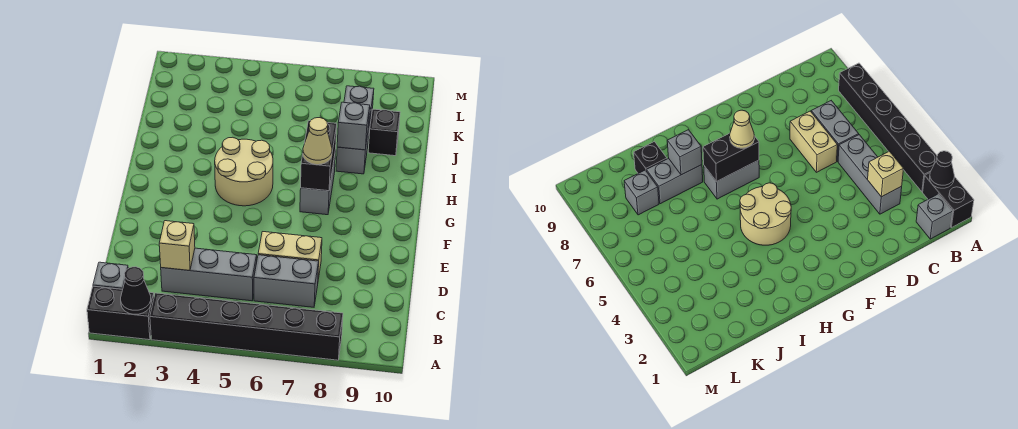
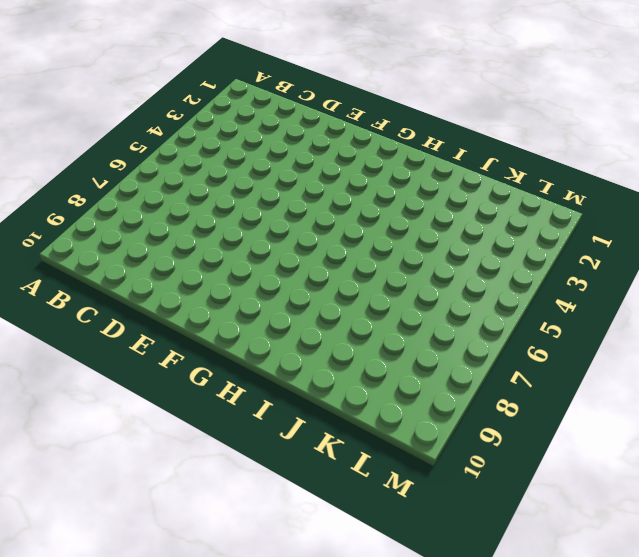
none -> black brick A1:A2 level 1
none -> black brick A3:A8 level 1
none -> grey brick B1 level 1

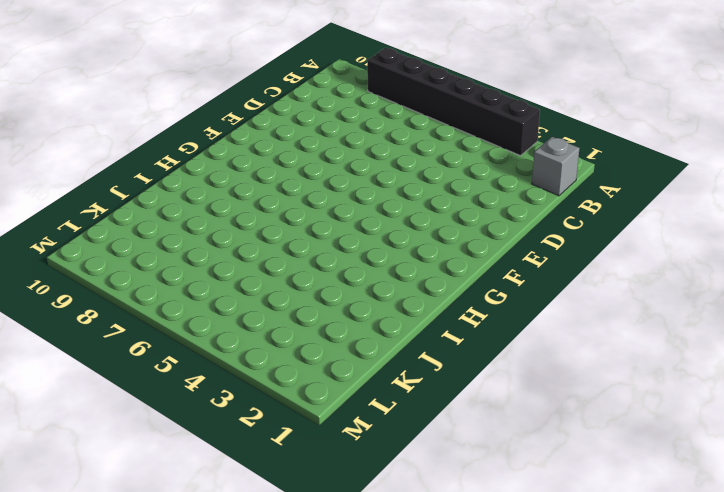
none -> black brick A1:A2 level 1
none -> grey brick C3:C5 level 1
none -> grey brick C6:C7 level 1

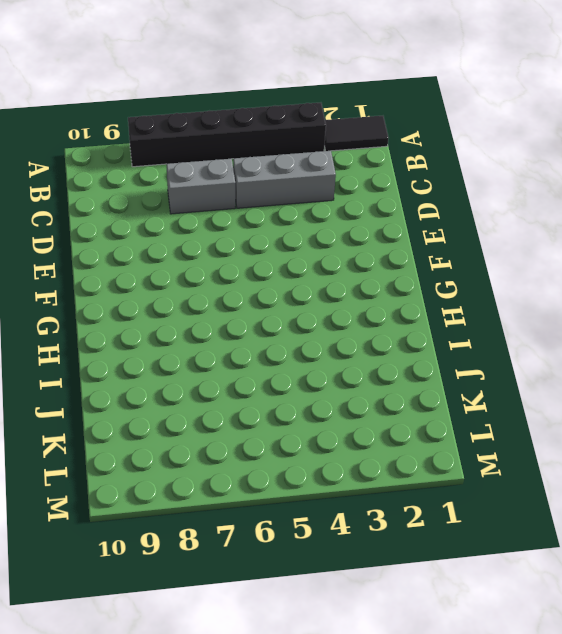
black tile A1:A2 level 1 -> black brick A1:A2 level 1
none -> grey brick B1 level 1
none -> tan brick D6:D7 level 1
none -> tan round brick G4:H5 level 1

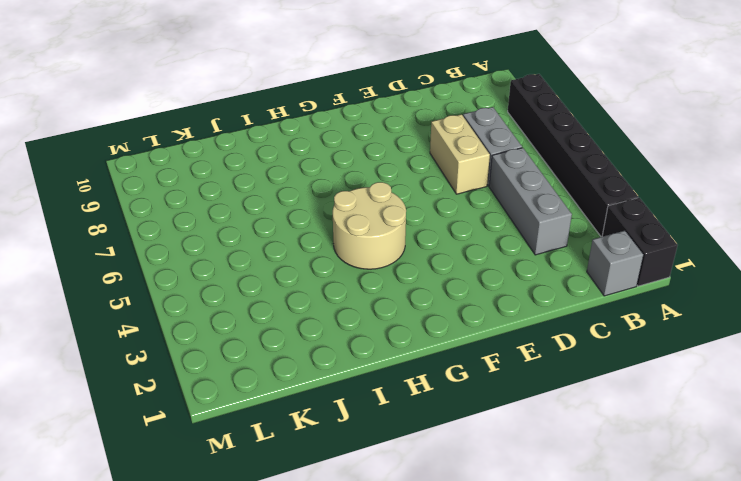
none -> grey brick G7:H7 level 1
none -> grey brick I8:J8 level 1
none -> black brick J9 level 1

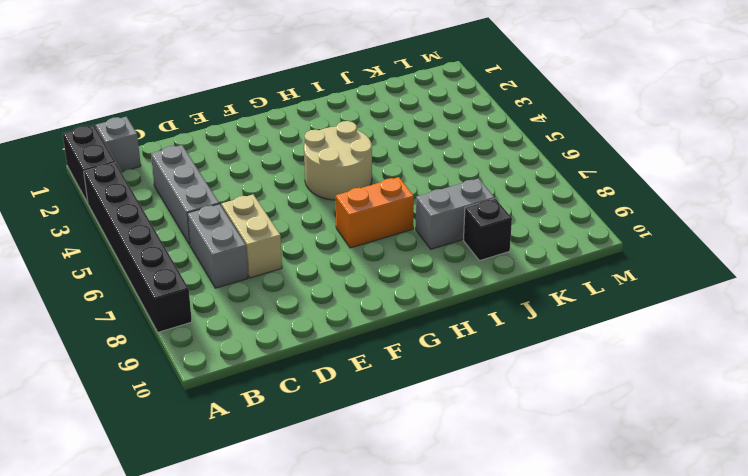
orange brick G7:H7 level 1 -> grey brick G7:H7 level 1
none -> grey brick K8 level 1
none -> black cone A2 level 2
none -> tan brick C3 level 2

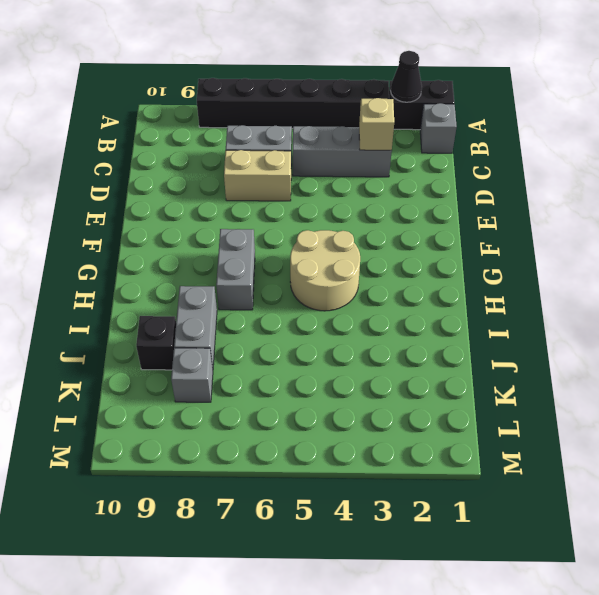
none -> black brick G7:H7 level 2
none -> grey brick I8 level 2
none -> tan cone G7 level 3

